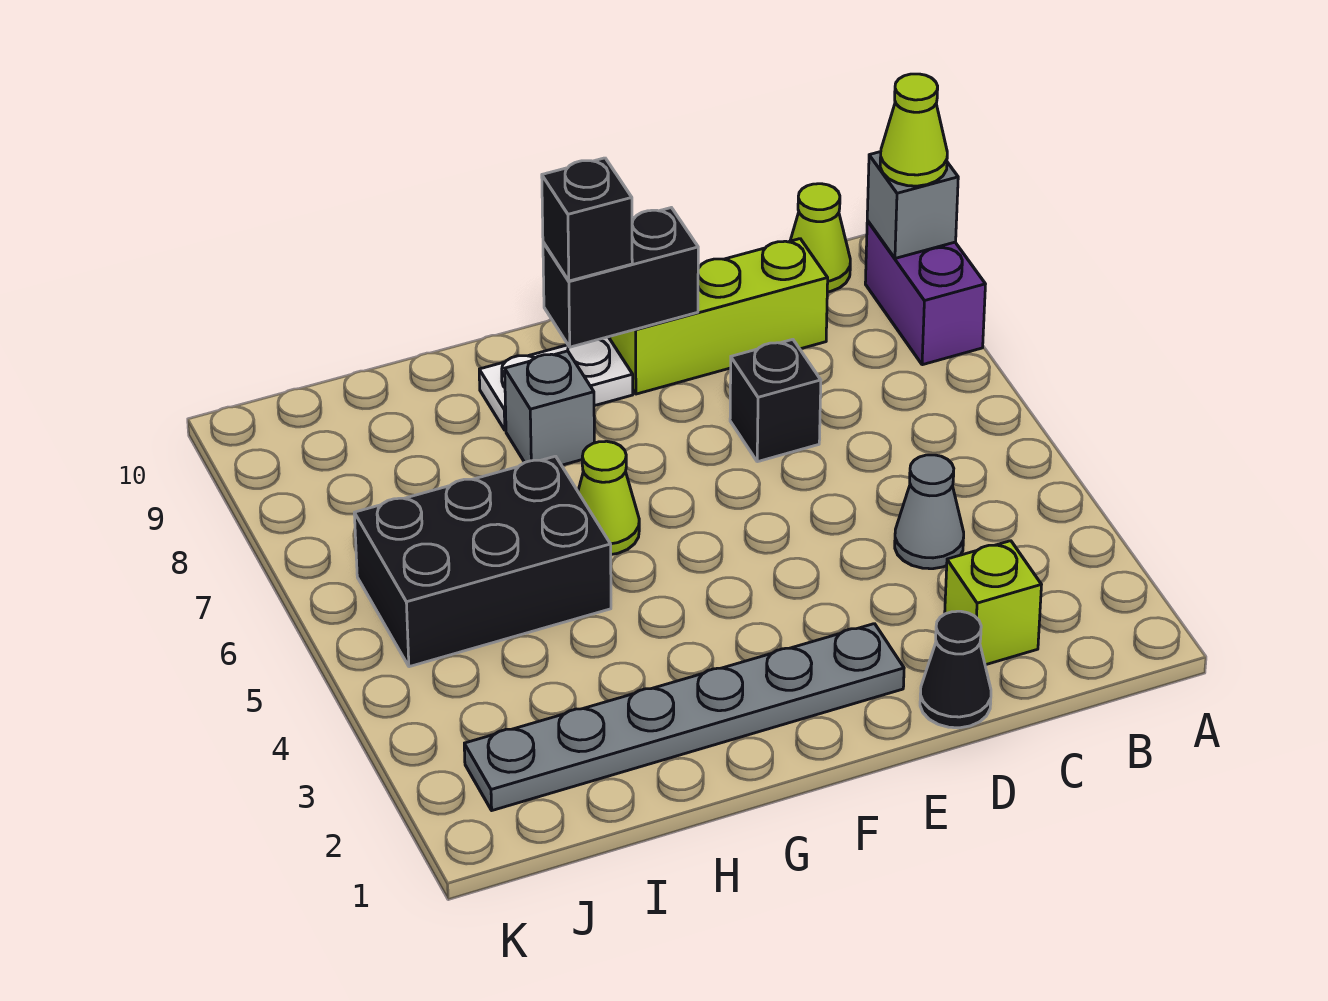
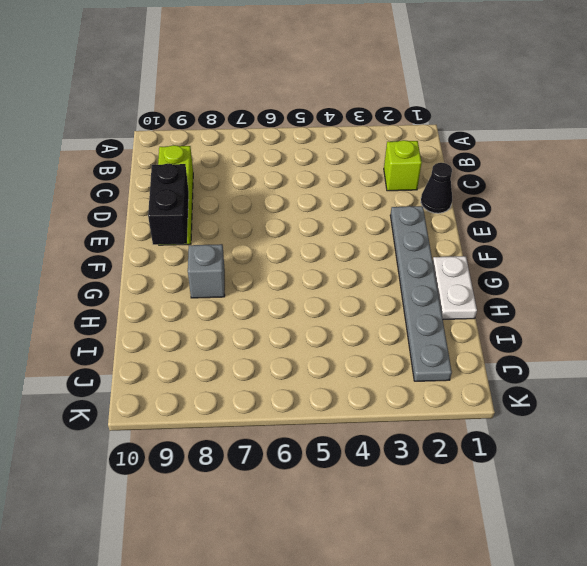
white plate G1:H1 level 1 -> white plate F9:G9 level 1
none -> purple brick A8:A9 level 1
none -> lime cone B10 level 1
none -> grey cone C4 level 1

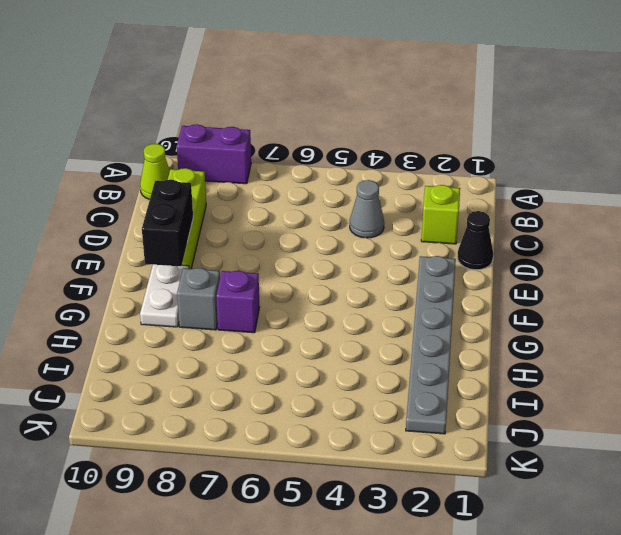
purple brick G7 level 1 -> none
none -> black brick D7 level 1
none -> lime cone G6 level 1
none -> black brick H5:J6 level 1

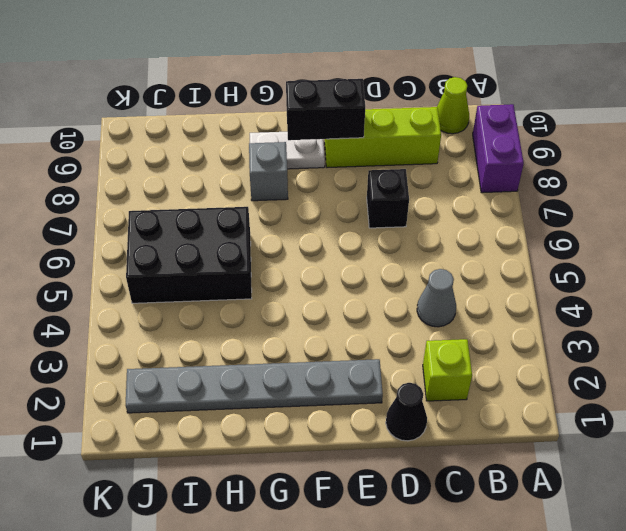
none -> lime cone G6 level 1
none -> grey brick A9 level 2
none -> lime cone A9 level 3

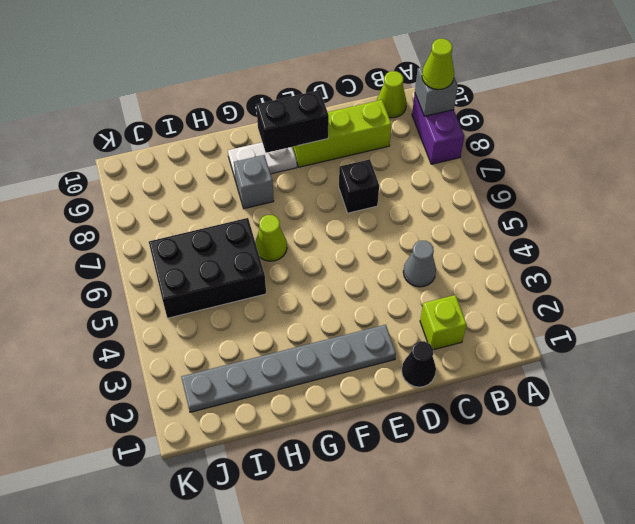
none -> black brick F9 level 3

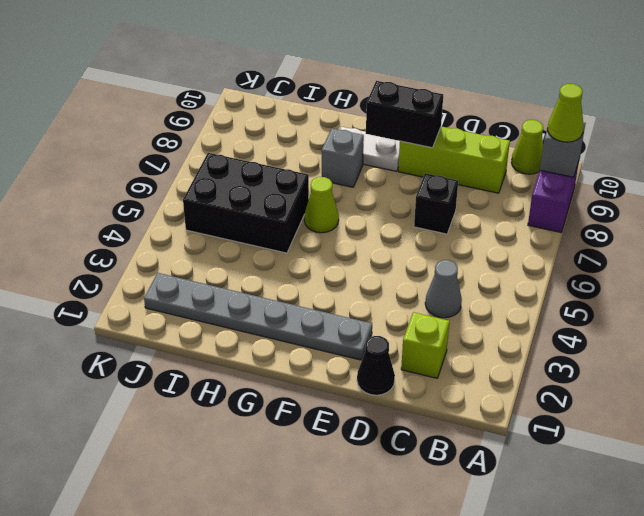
none -> black brick F9 level 3

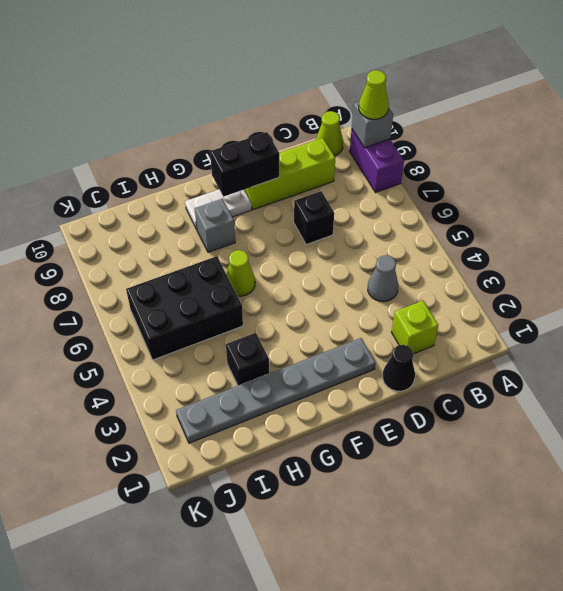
black brick H3 level 1 -> black brick F9 level 3

